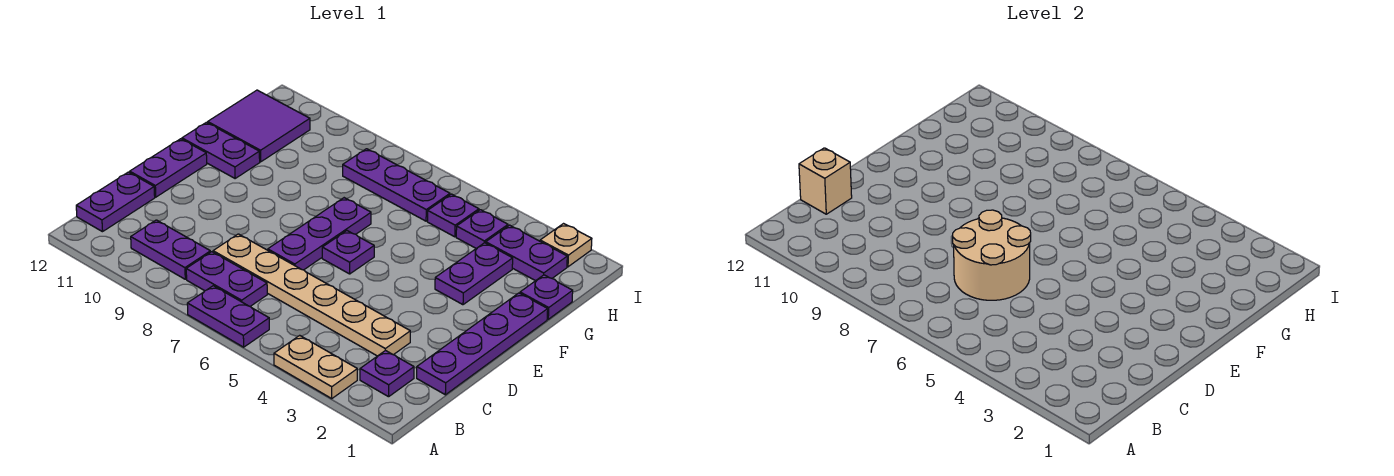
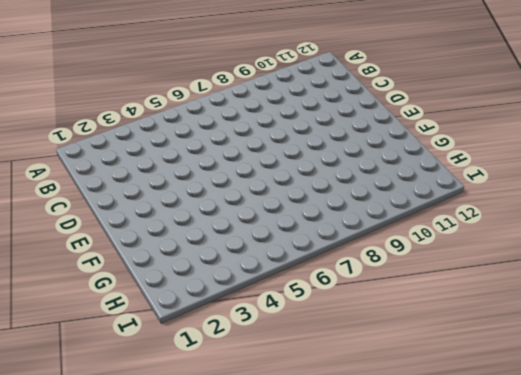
none -> tan plate A3:A4 level 1
none -> purple plate A6:A7 level 1
none -> purple plate B2 level 1

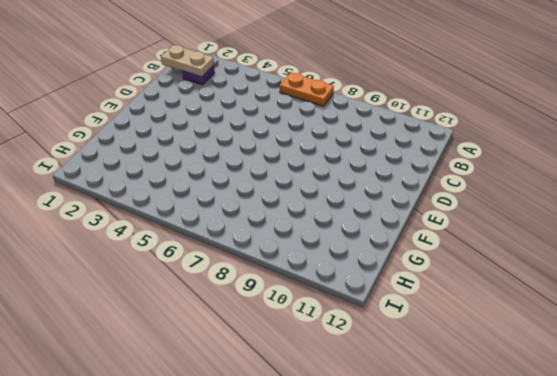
orange plate A6:A7 level 1 -> purple plate A6:A7 level 1
tan plate B1:B2 level 2 -> tan plate A3:A4 level 1
none -> purple plate B7:B8 level 1
none -> purple plate B9:B10 level 1
none -> purple plate B12:C12 level 1

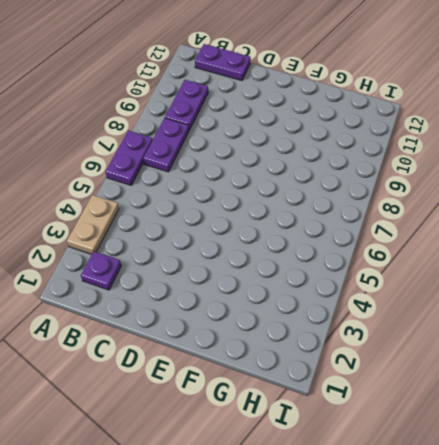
none -> purple plate C1:F1 level 1
none -> tan plate C3:C8 level 1
none -> purple plate D7:F7 level 1

